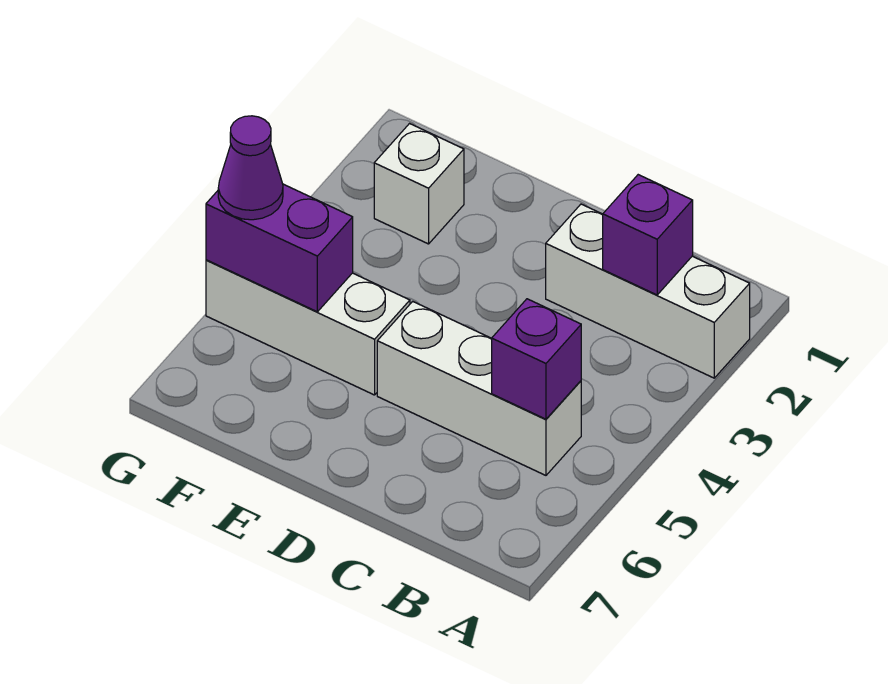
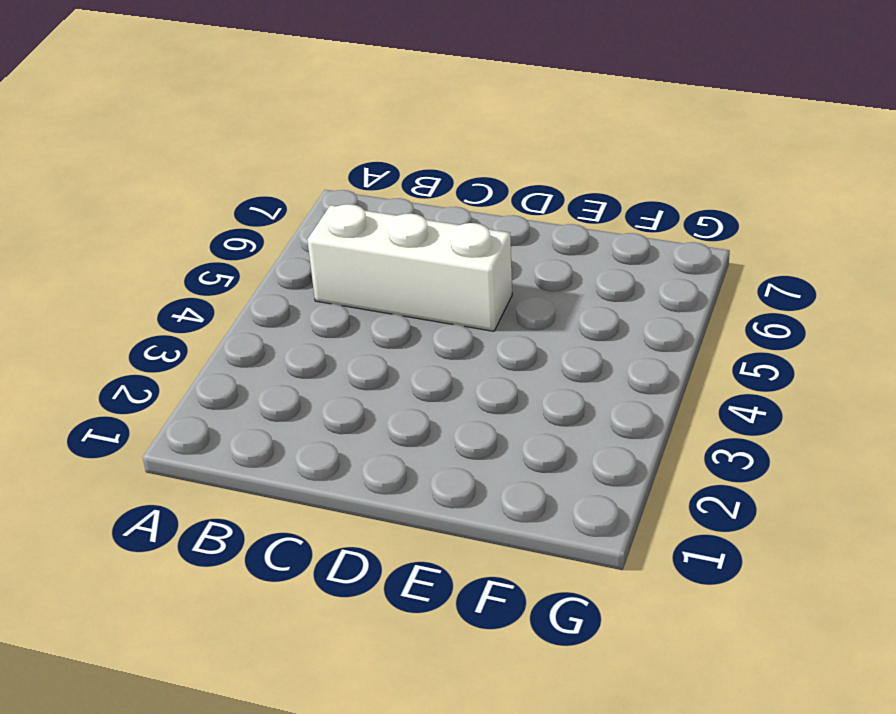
none -> white brick A2:C2 level 1
none -> white brick E5:G5 level 1

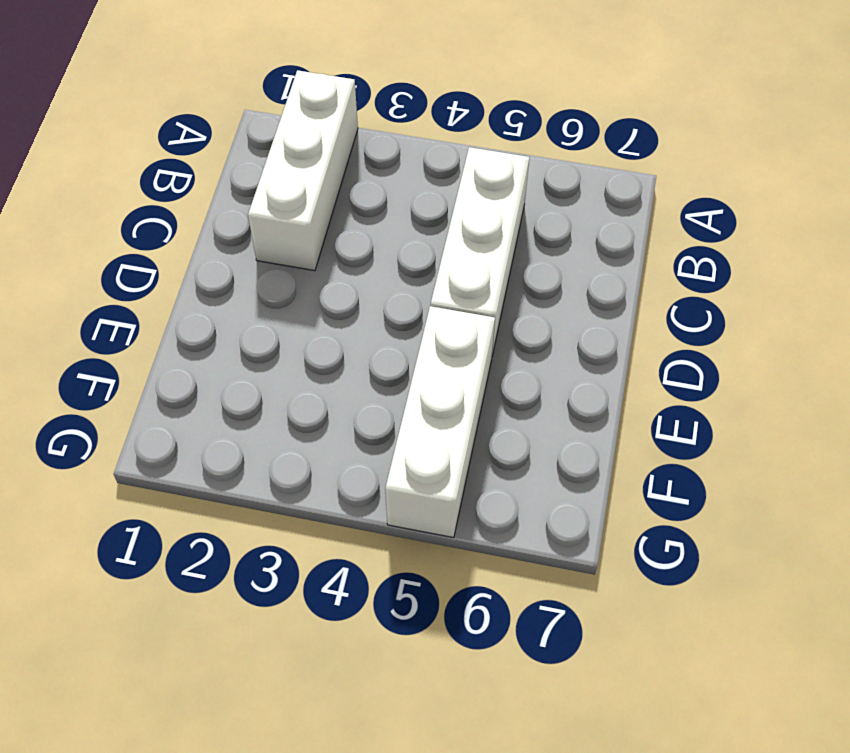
none -> white brick F2 level 1
none -> purple brick B2 level 2

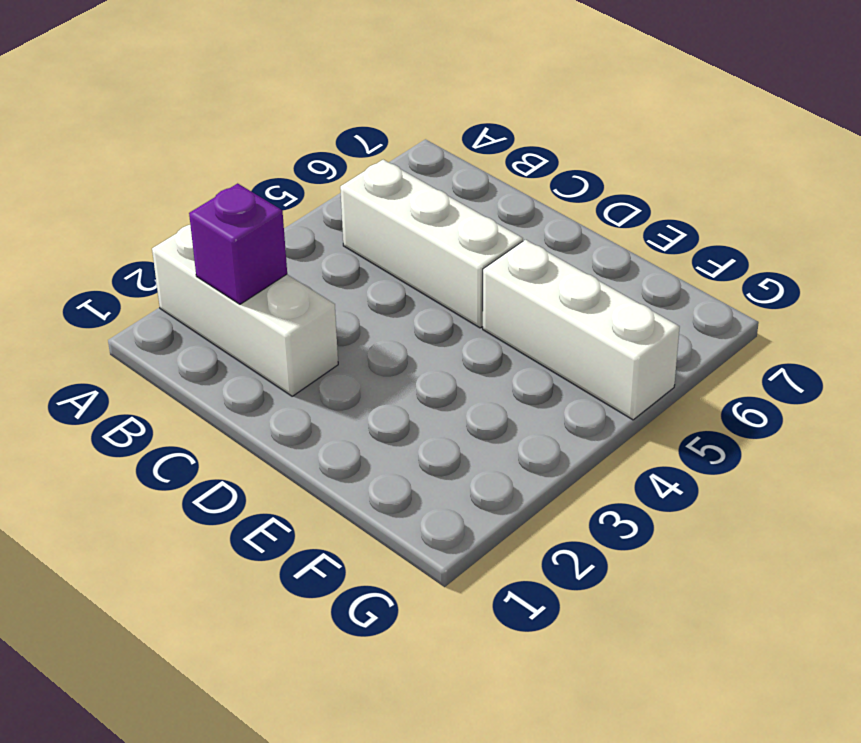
none -> white brick F2 level 1
none -> purple brick B5 level 2

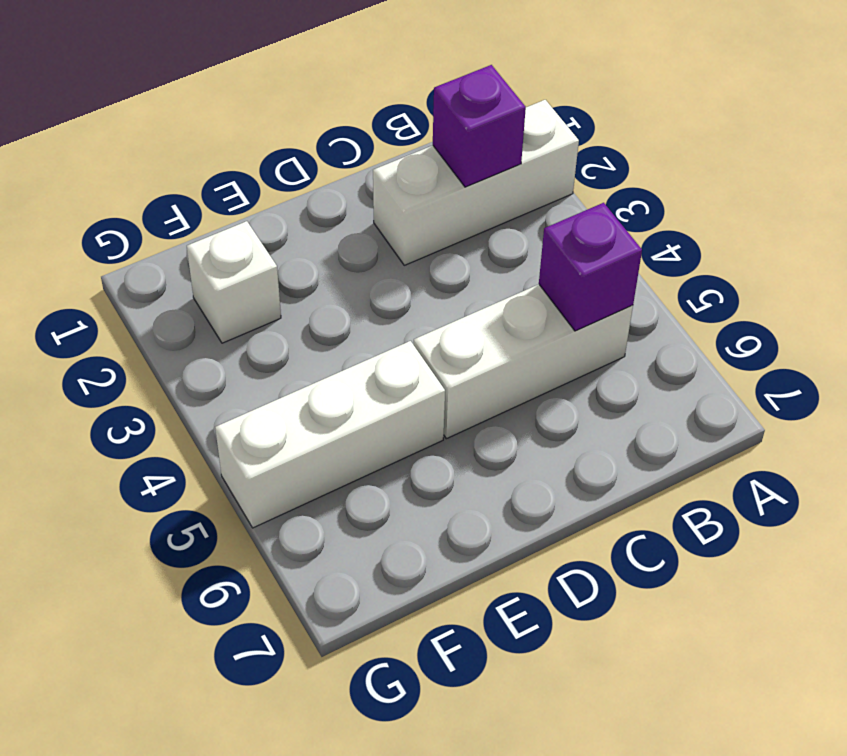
none -> purple brick F5:G5 level 2
none -> purple cone G5 level 3

